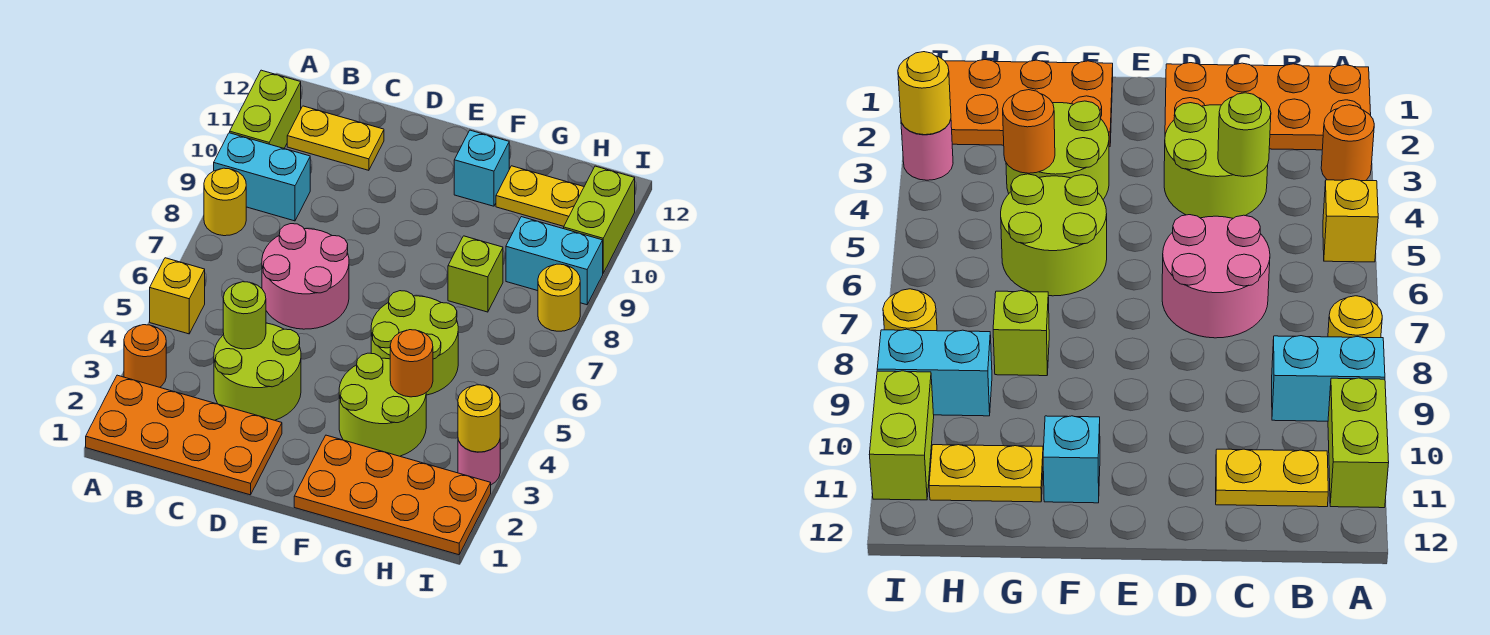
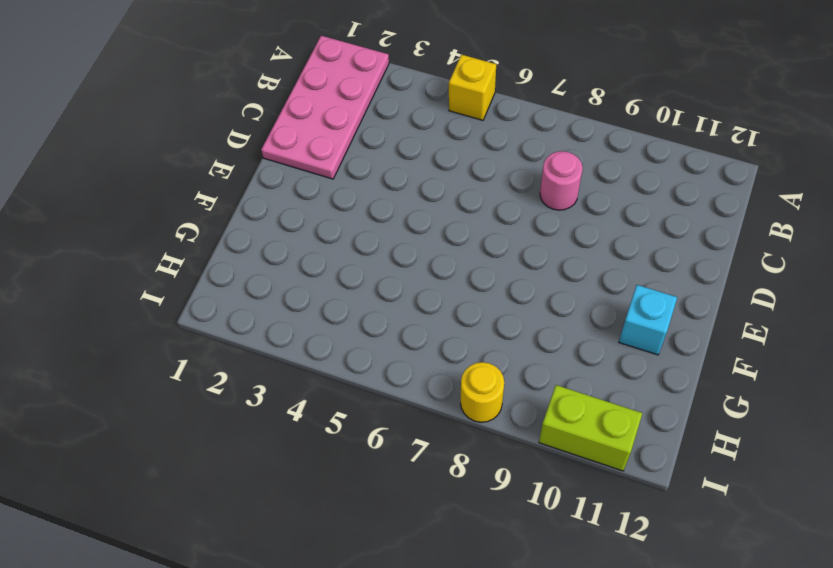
pink plate A1:D2 level 1 -> orange plate A1:D2 level 1
pink round brick C8 level 1 -> pink round brick I3 level 1
none -> orange round brick A3 level 1
none -> yellow round brick A8 level 1
none -> cyan brick A9:B9 level 1

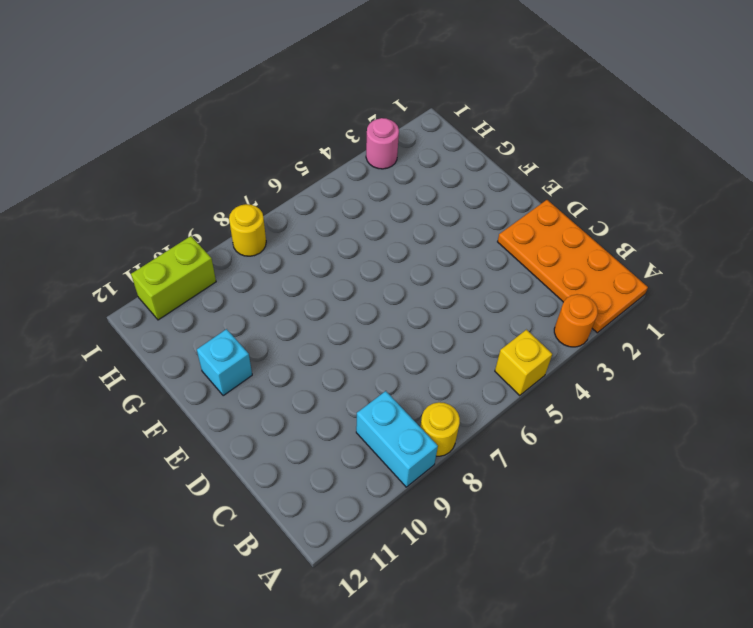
none -> lime brick A10:A11 level 1
none -> yellow plate B11:C11 level 1
none -> lime round brick C3:D4 level 1

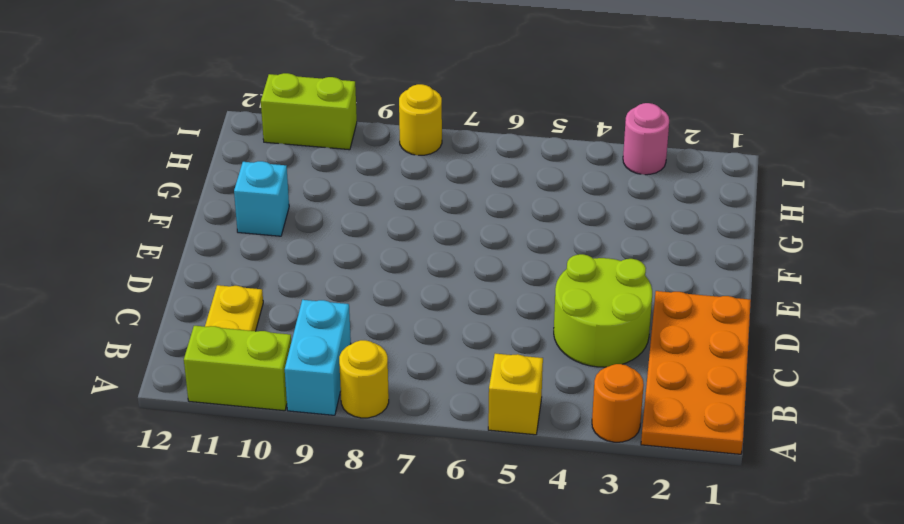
none -> pink round brick C6:D7 level 1
none -> orange plate F1:I2 level 1
none -> lime round brick F3:G4 level 1

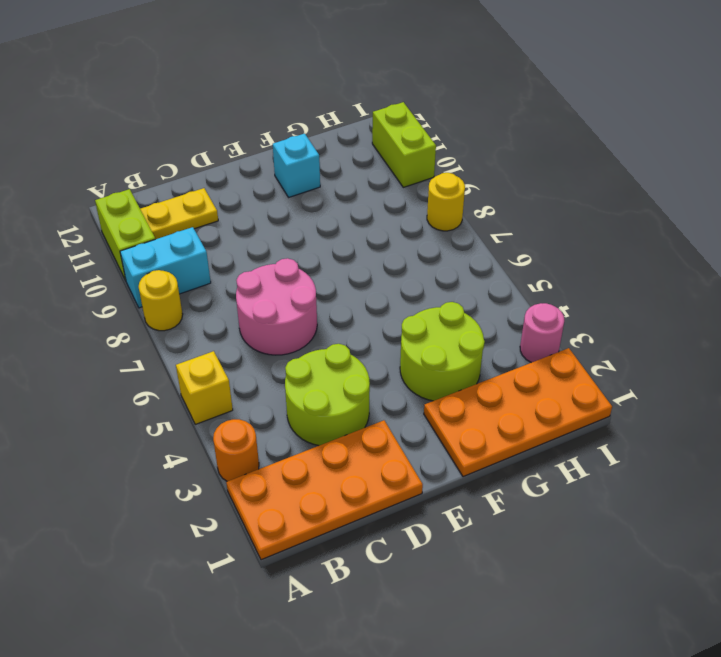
none -> lime round brick F5:G6 level 1
none -> lime brick G8 level 1
none -> yellow plate G11:H11 level 1

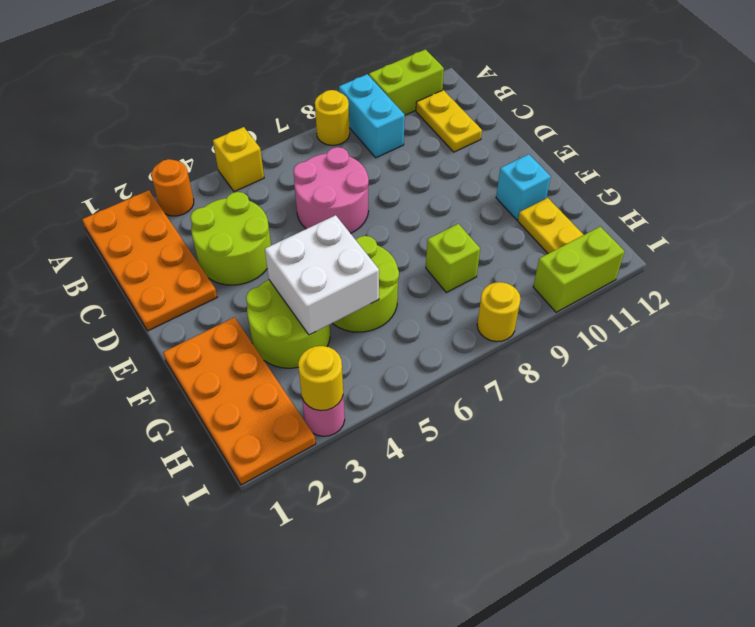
white brick F4:G5 level 2 -> orange round brick G4 level 2
none -> cyan brick H9:I9 level 1
none -> lime round brick C4 level 2

